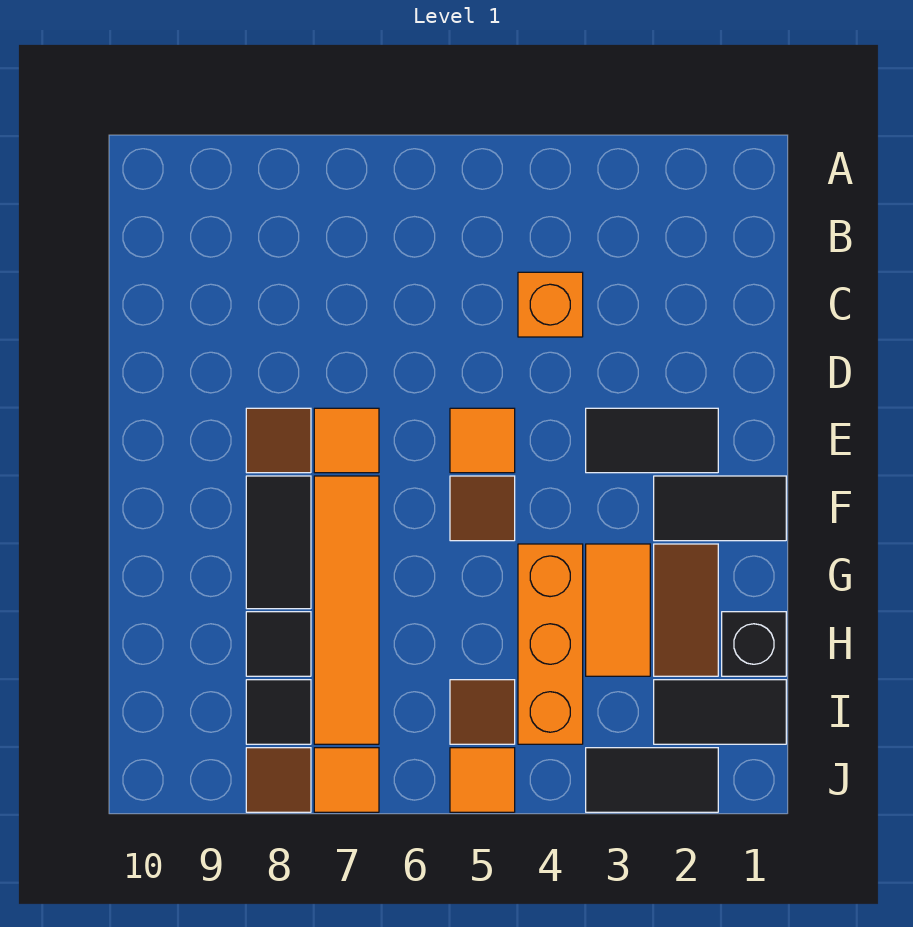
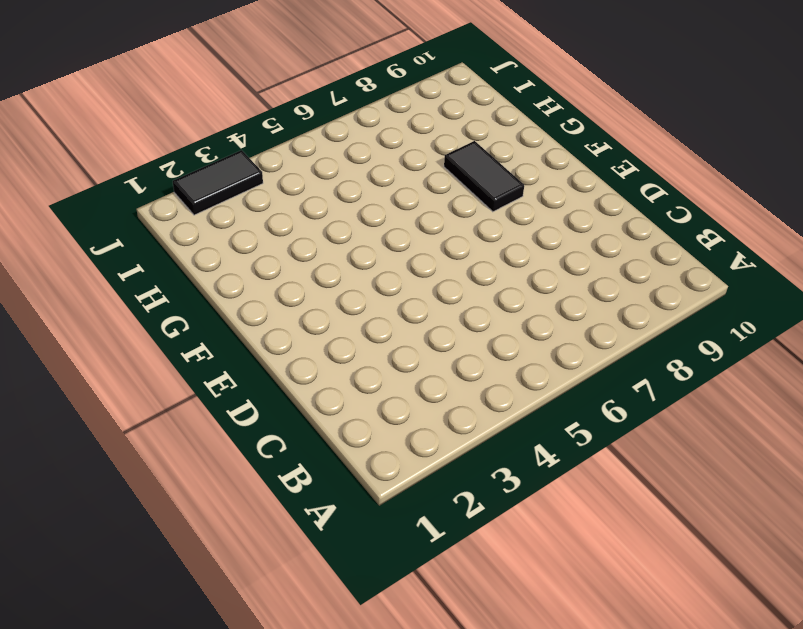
none -> orange brick C4 level 1
none -> black tile E2:E3 level 1
none -> orange tile E5 level 1

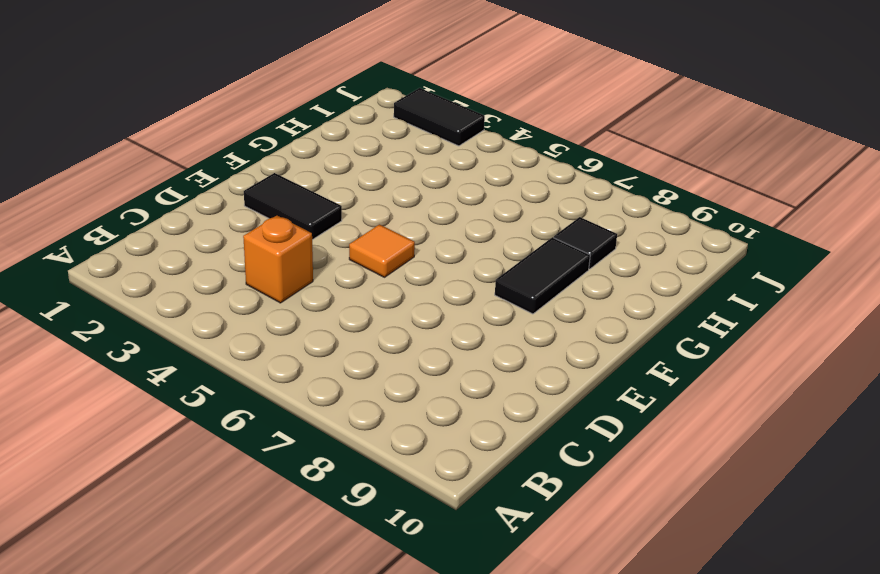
none -> orange tile E7 level 1
none -> brown tile E8 level 1
none -> black tile F1:F2 level 1

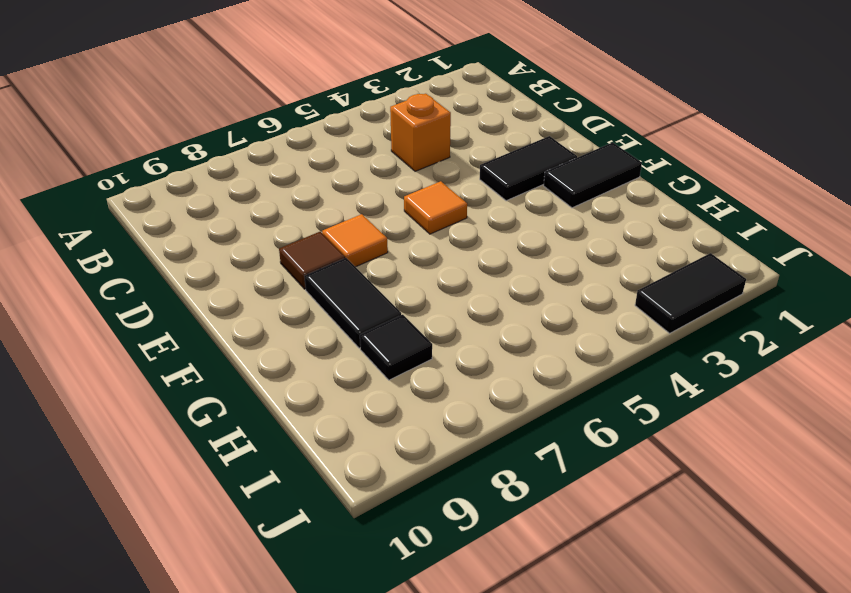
none -> brown tile F5 level 1
none -> orange tile F7:I7 level 1
none -> brown tile G2:H2 level 1

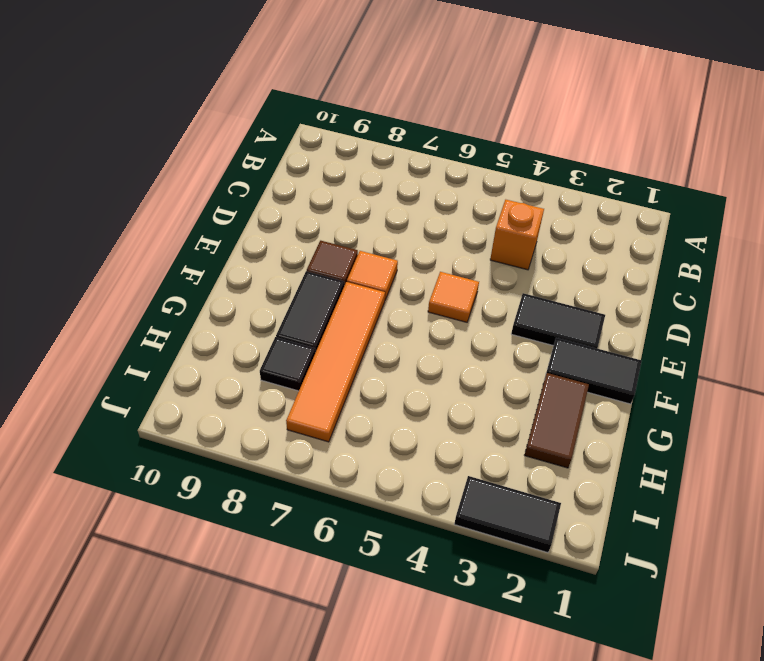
none -> brown tile F5 level 1
none -> orange tile G3:H3 level 1
none -> orange brick G4:I4 level 1

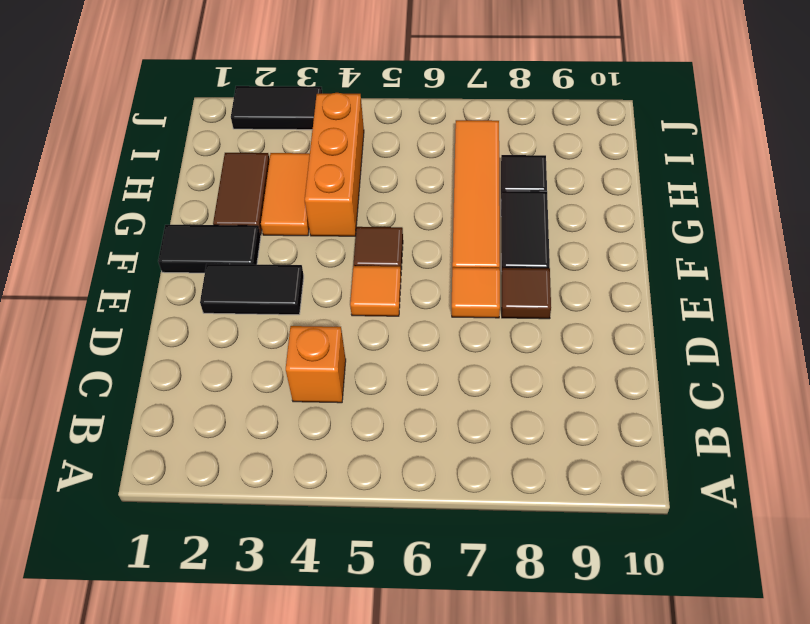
none -> black brick H1 level 1
none -> black tile I1:I2 level 1
none -> brown tile I5 level 1

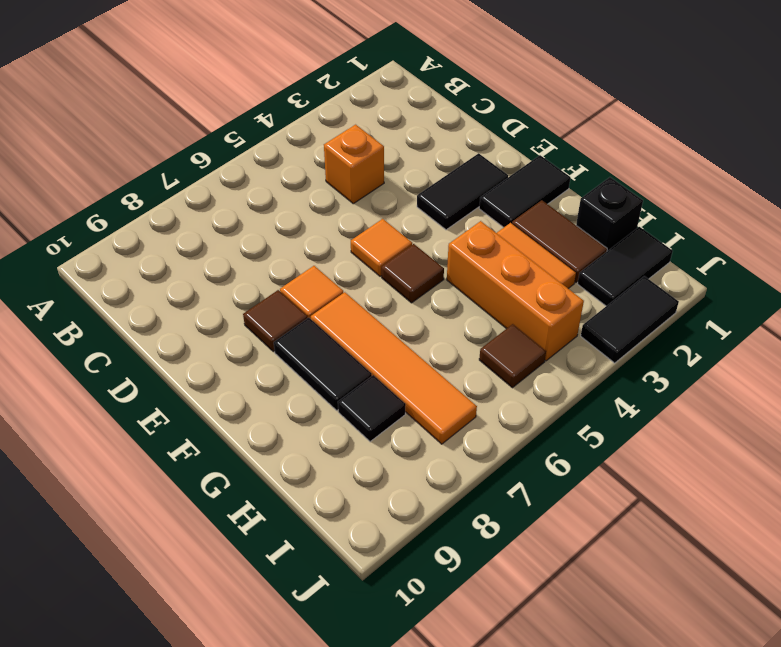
none -> black tile I8 level 1
none -> orange tile J5 level 1
none -> orange tile J7 level 1

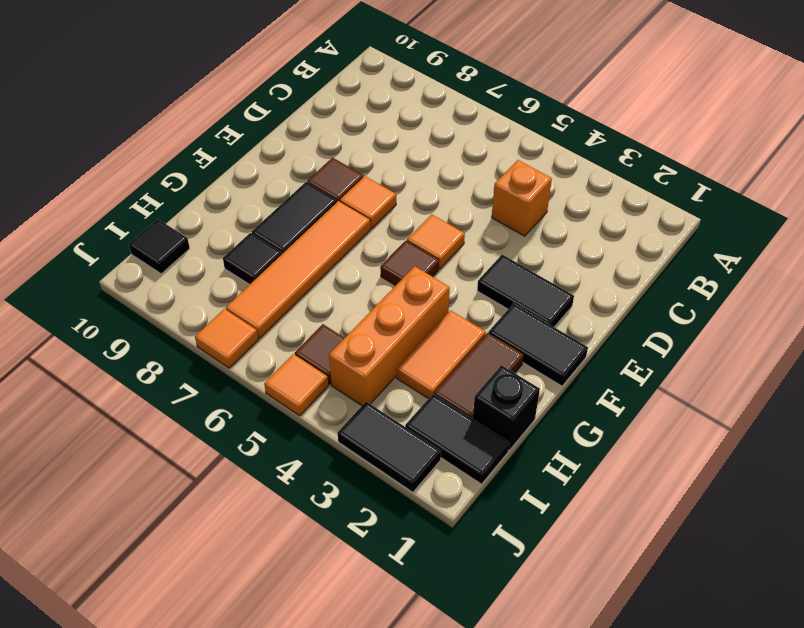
black tile I10 level 1 -> black tile I8 level 1
none -> brown tile J8 level 1

